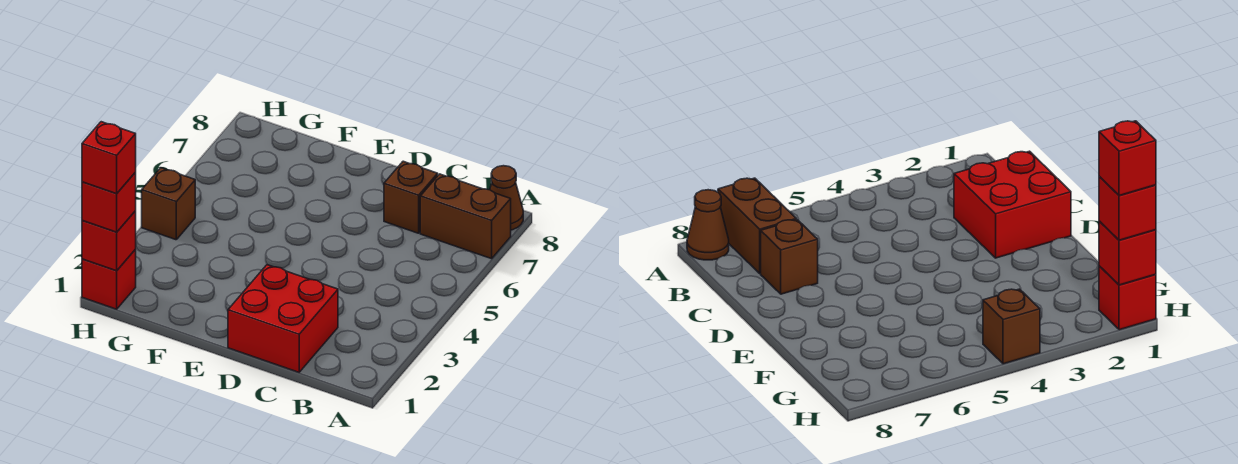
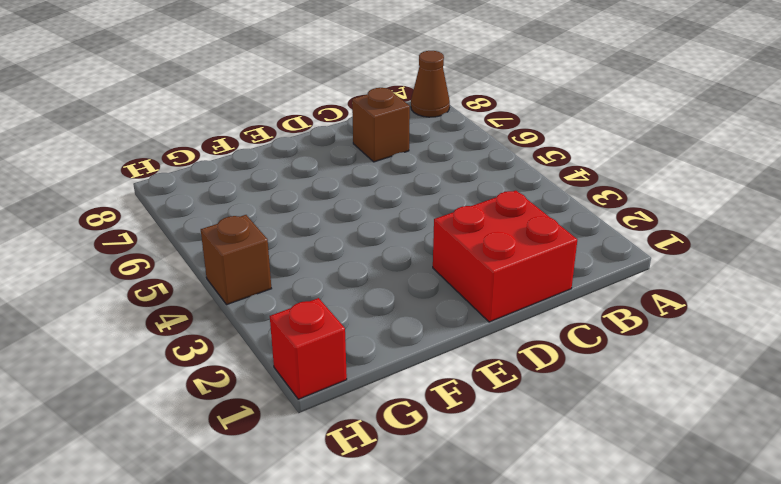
none -> brown brick A7:B7 level 1
none -> red brick H1 level 2

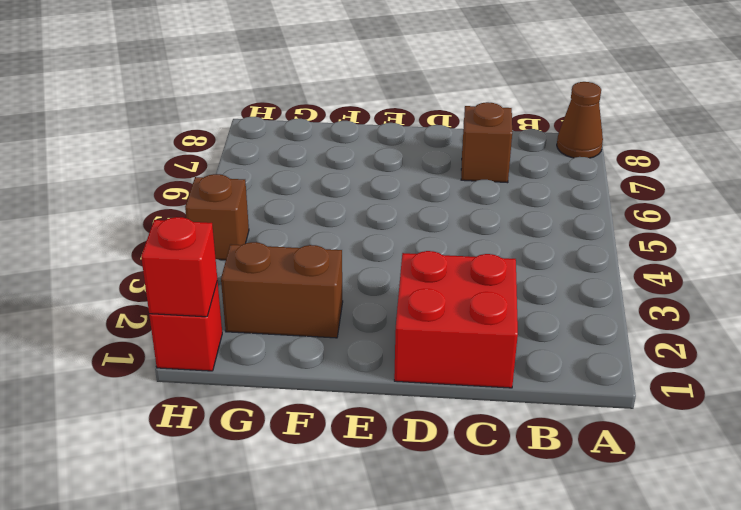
brown brick F2:G2 level 1 -> brown brick A7:B7 level 1
none -> red brick H1 level 3
none -> red brick H1 level 4

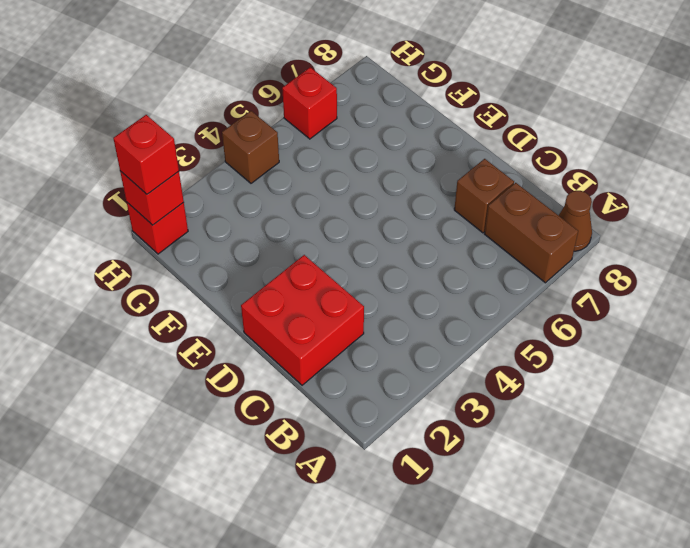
red brick H6 level 1 -> red brick H1 level 4

